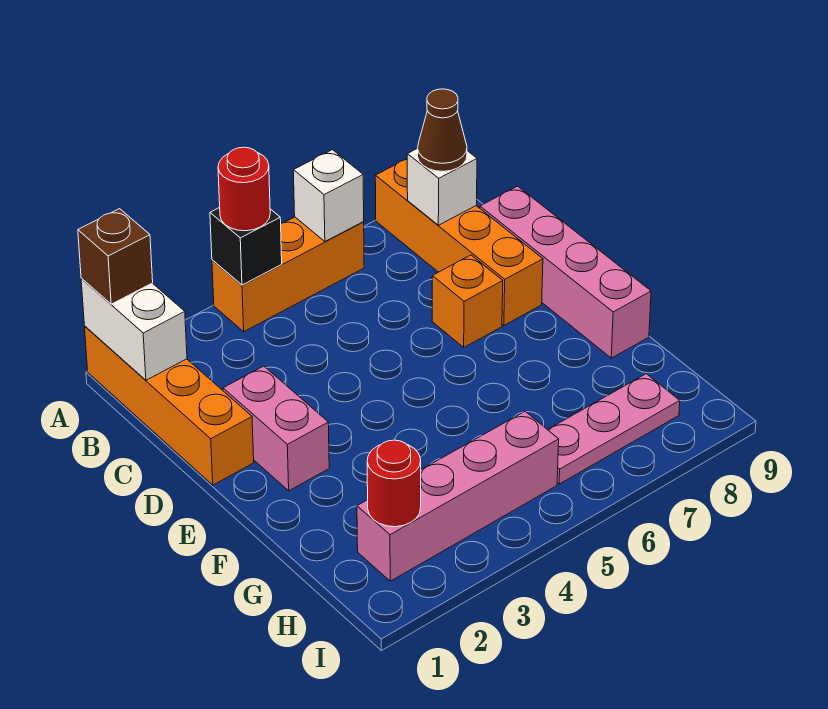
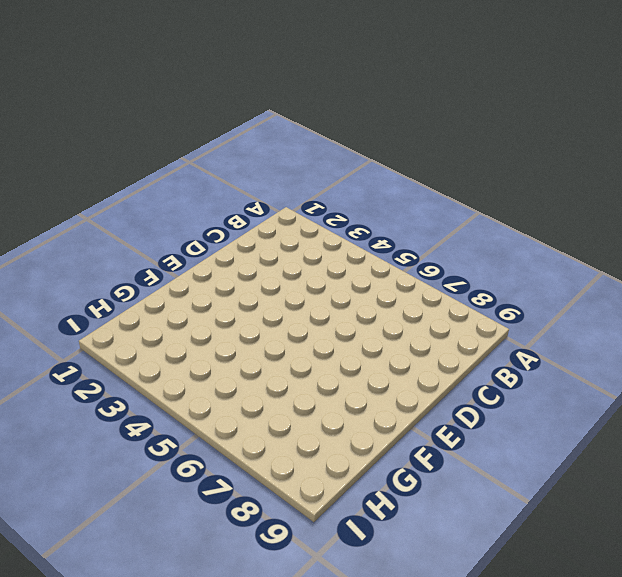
none -> orange brick A1:D1 level 1
none -> orange brick A4:A6 level 1
none -> orange brick A8:D8 level 1

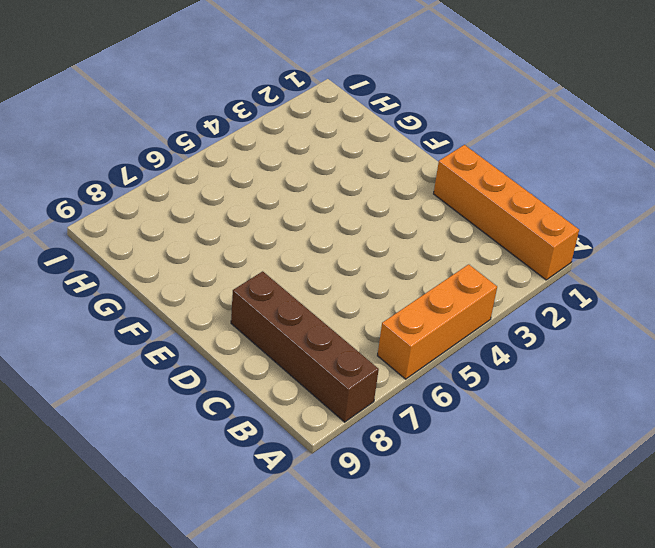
brown brick A8:D8 level 1 -> orange brick A8:D8 level 1
none -> pink brick C9:F9 level 1
none -> pink brick D2:E2 level 1
none -> orange brick D7 level 1

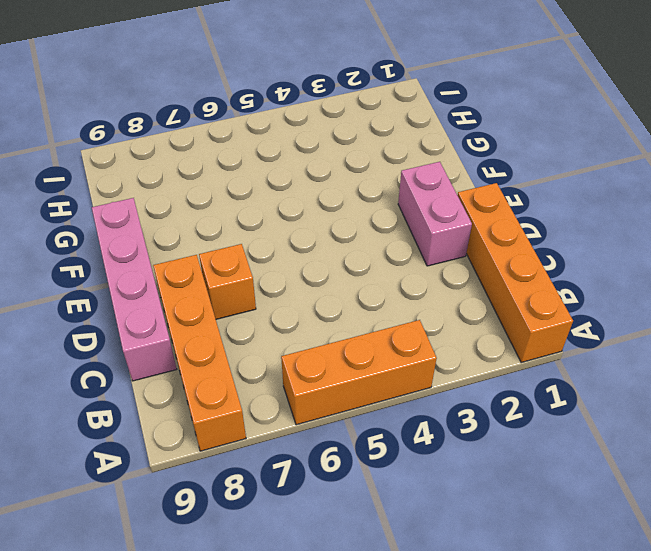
none -> pink brick H2:H5 level 1
none -> pink plate H6:H8 level 1
none -> white brick A1:B1 level 2

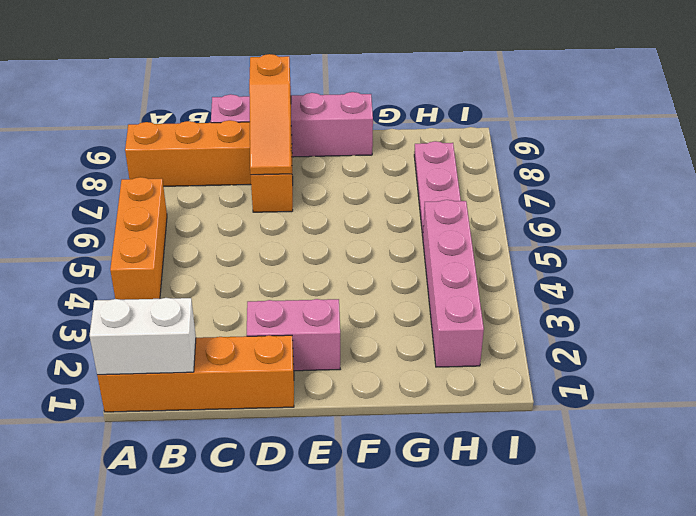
orange slope D7:D9 level 2 top 9 -> none
none -> black brick A4 level 2
none -> white brick A6 level 2
none -> white brick B8 level 2

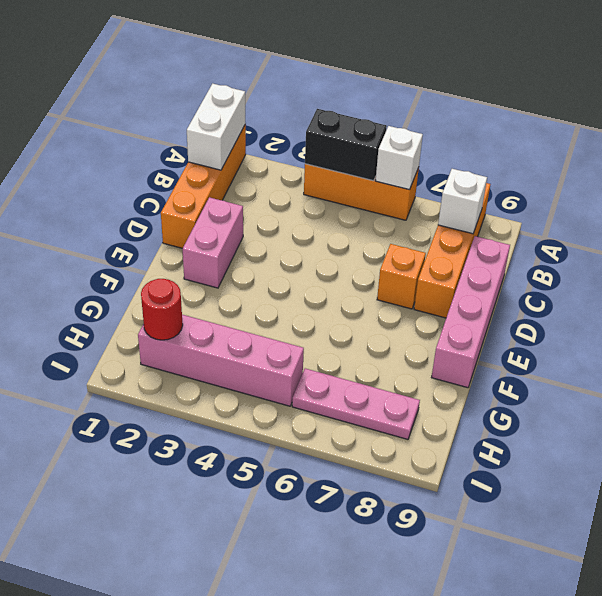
black brick A4:A5 level 2 -> black brick A4 level 2
none -> brown brick A1 level 3
none -> red round brick A4 level 3
none -> brown cone B8 level 3

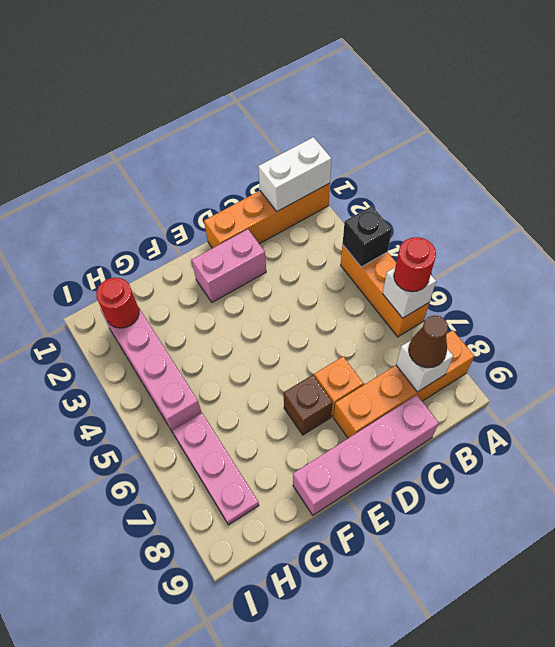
red round brick A6 level 3 -> red round brick A4 level 3
brown brick E7 level 1 -> brown brick A1 level 3

